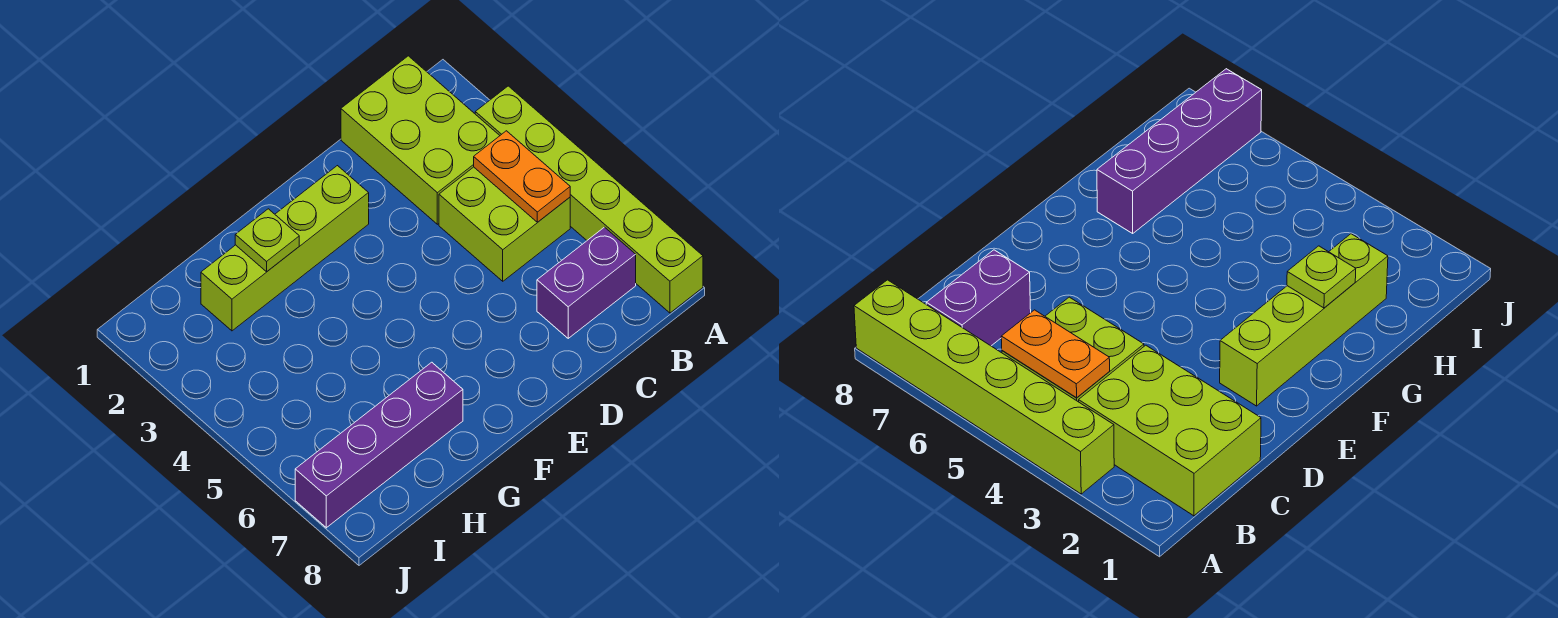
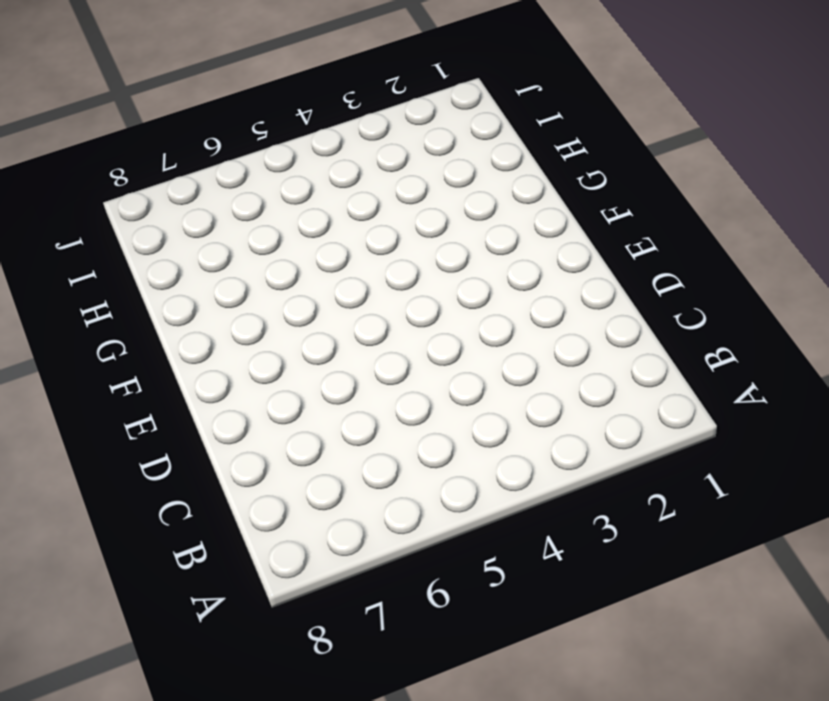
none -> lime brick A3:A8 level 1
none -> lime brick B1:C3 level 1

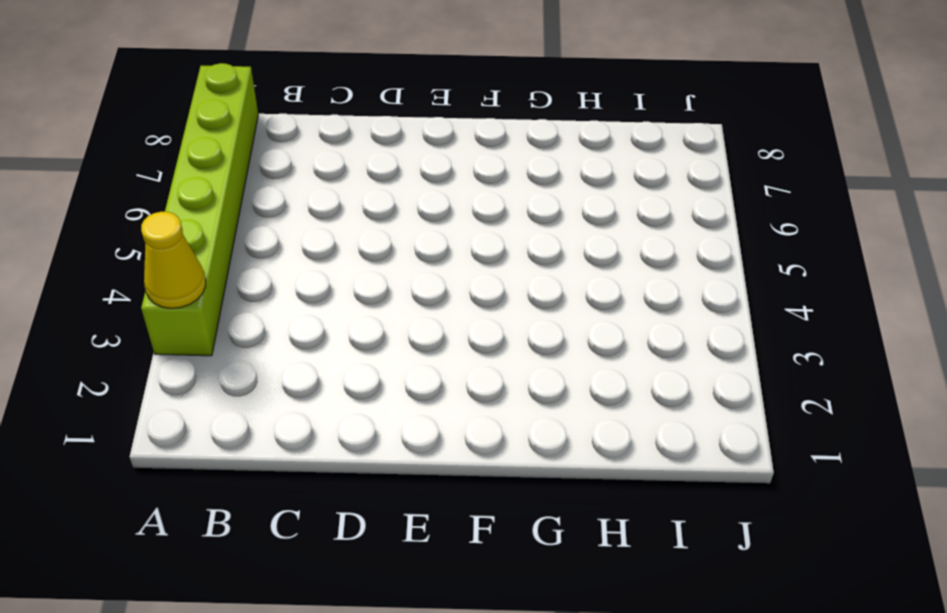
yellow cone A3 level 2 -> none
none -> lime brick B1:C3 level 1
none -> lime brick B4:C5 level 1

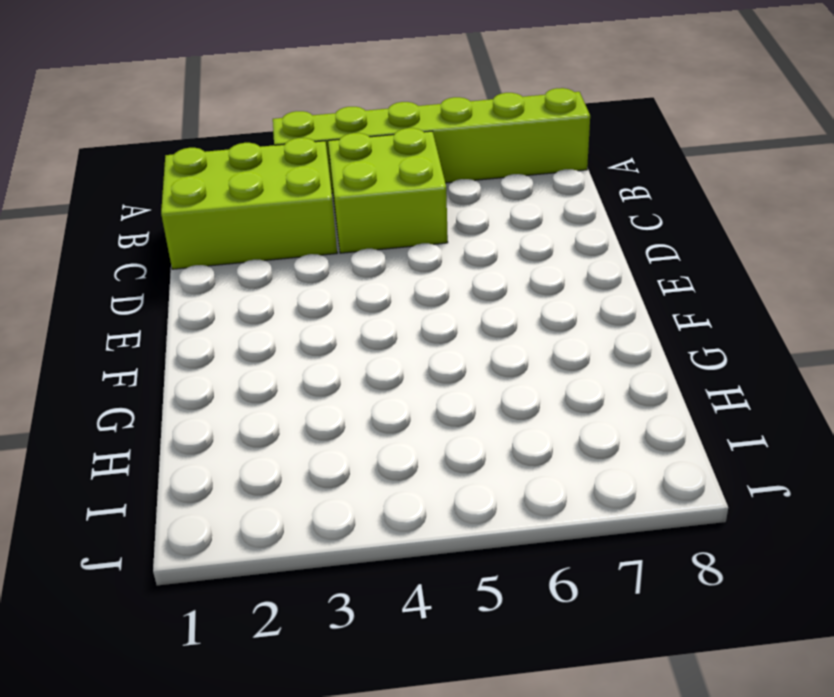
none -> purple brick B7:C7 level 1
none -> lime brick E2:H2 level 1

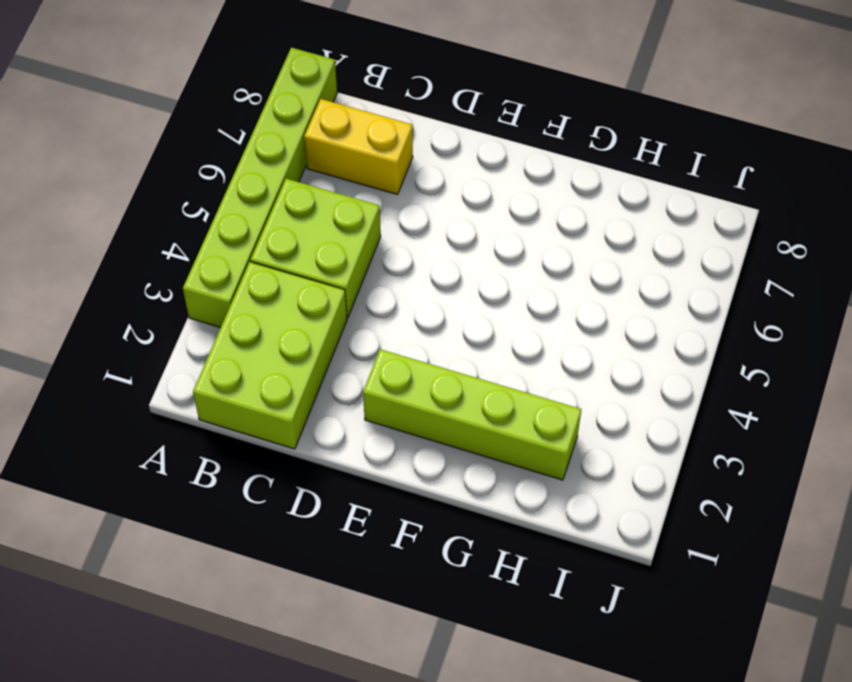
yellow brick B7:C7 level 1 -> purple brick B7:C7 level 1
none -> purple brick G7:J7 level 1
none -> orange plate B4:B5 level 2

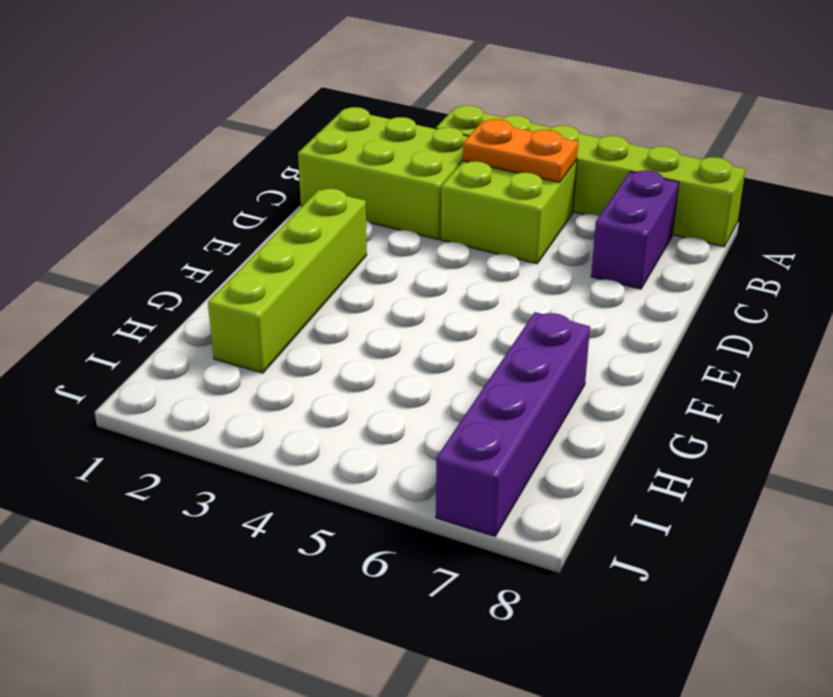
none -> lime plate G2 level 2

